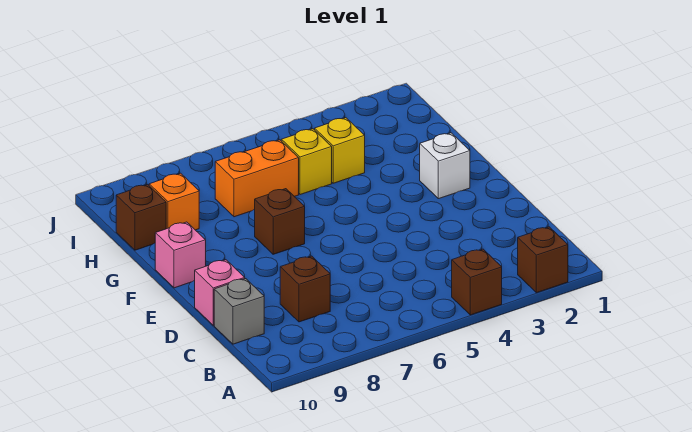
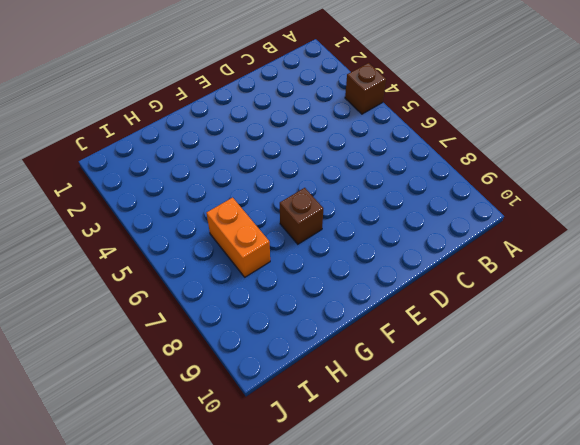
none -> brown brick A2 level 1
none -> brown brick C8 level 1
none -> grey brick C10 level 1

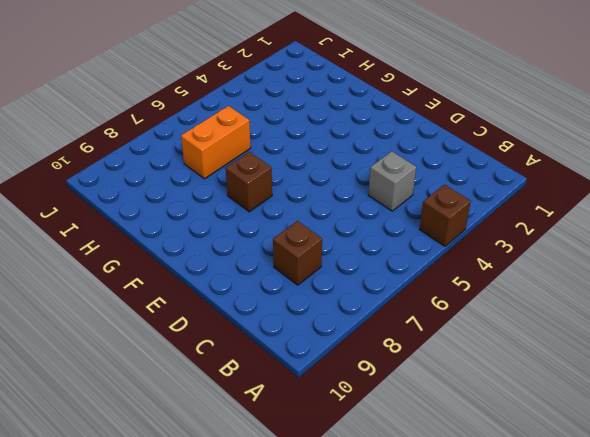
grey brick C4 level 1 -> grey brick C10 level 1
none -> brown brick A2 level 1
none -> pink brick D10 level 1
none -> white brick F2 level 1

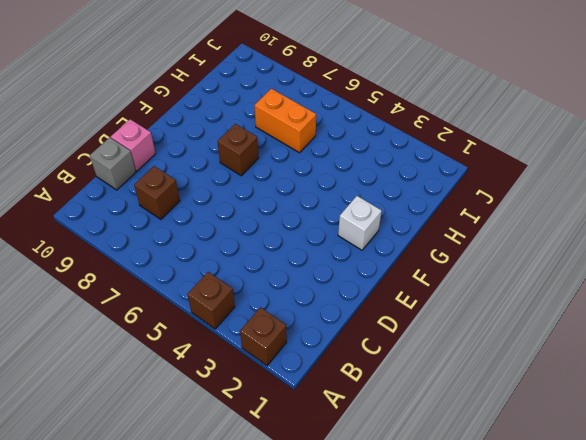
none -> pink brick F10 level 1
none -> yellow brick H4 level 1
none -> yellow brick H5 level 1

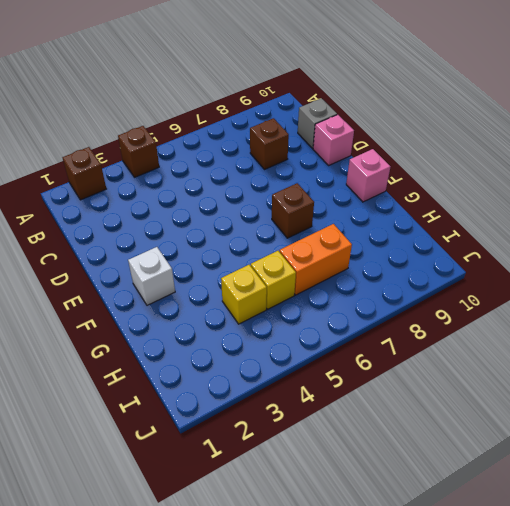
none -> orange brick H9 level 1
none -> brown brick H10 level 1

